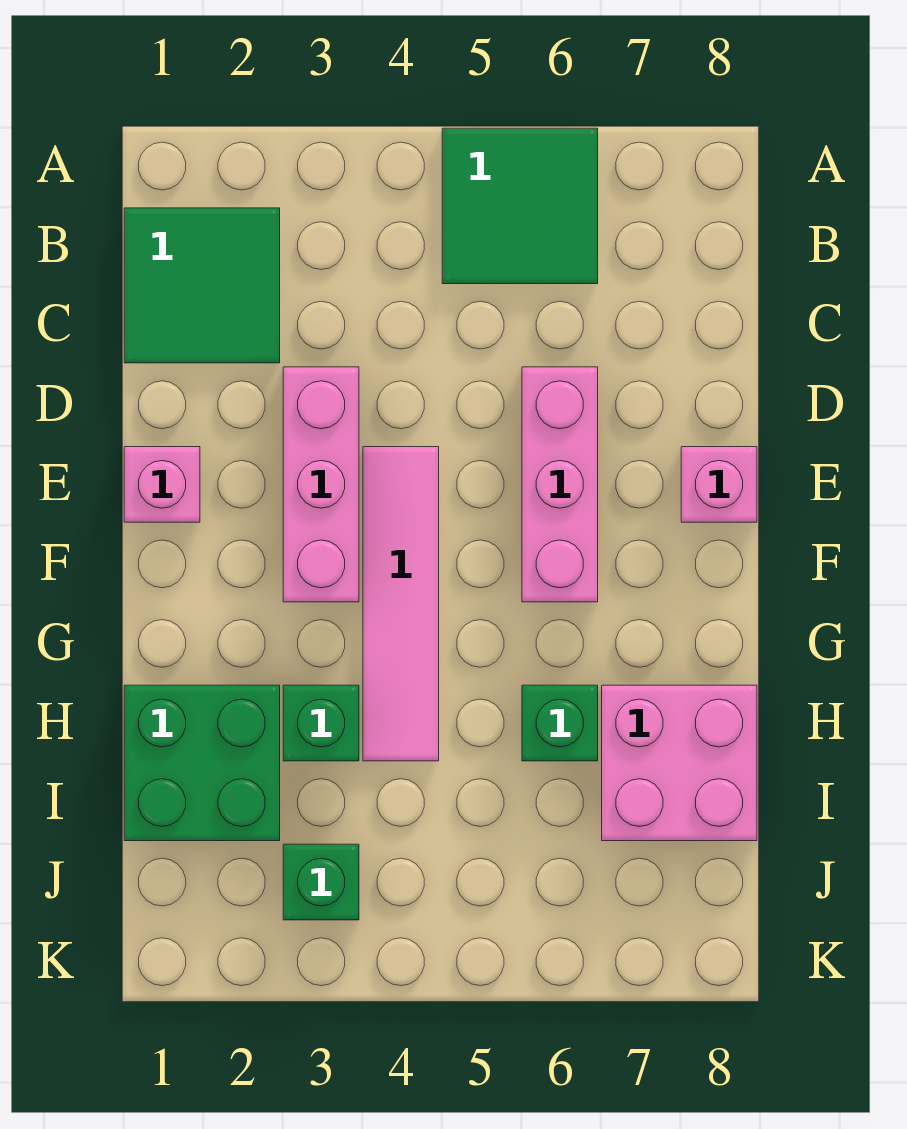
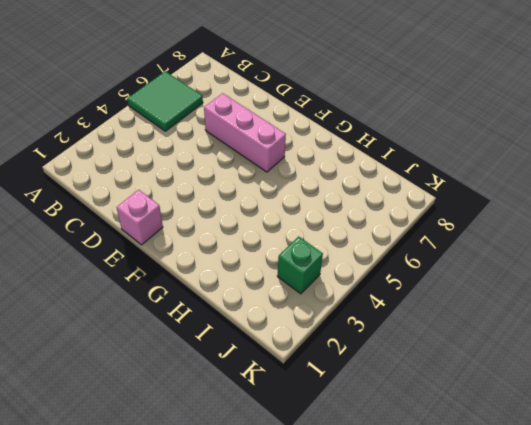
none -> green tile B1:C2 level 1
none -> pink brick D3:F3 level 1
none -> pink tile E4:H4 level 1

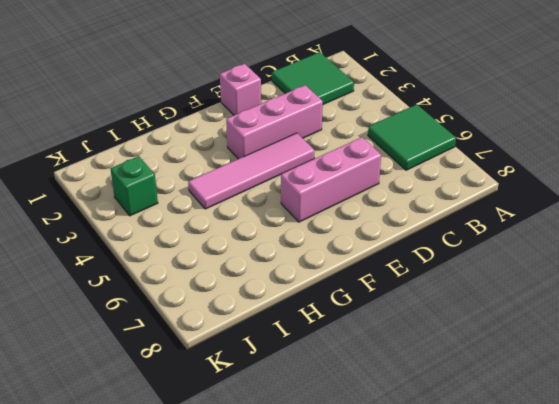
none -> pink brick E8 level 1
none -> green brick H1:I2 level 1
none -> green brick H3 level 1

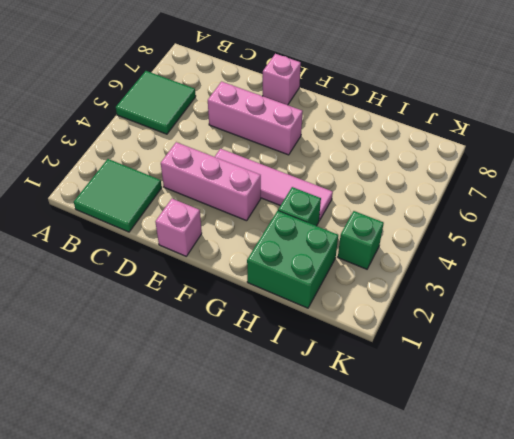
none -> green brick H6 level 1
none -> pink brick H7:I8 level 1

